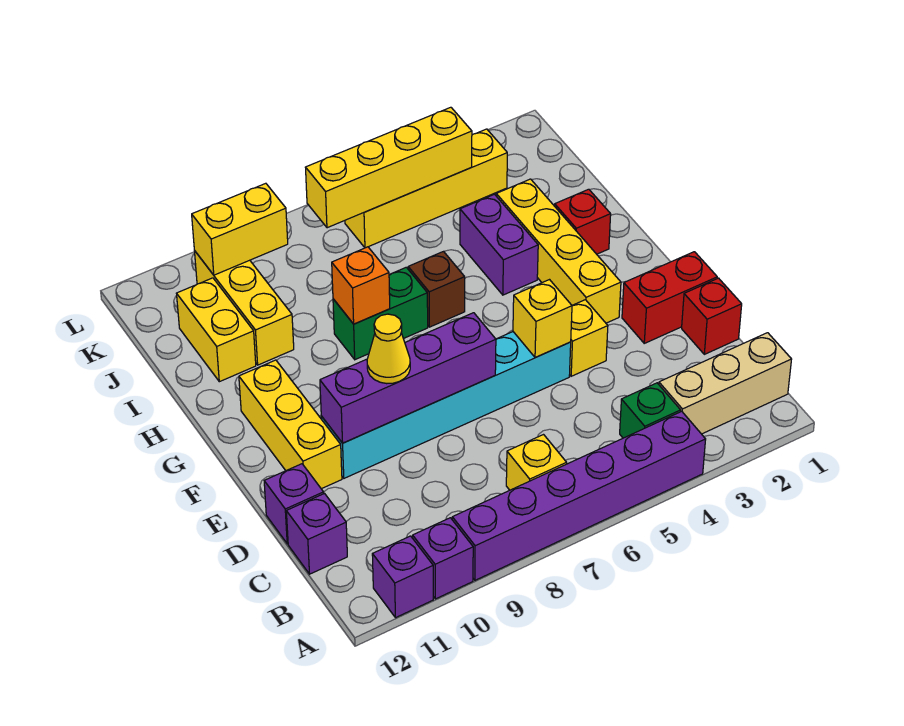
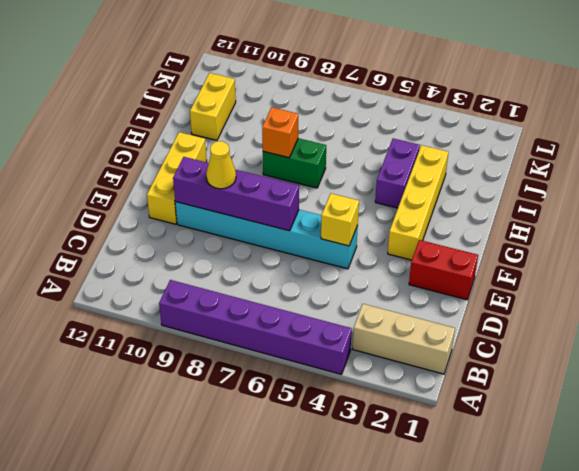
none -> purple brick A10 level 1
none -> purple brick A11 level 1
none -> green brick B4 level 1

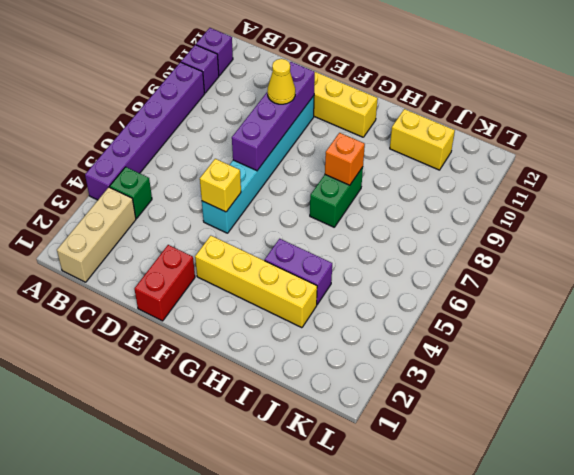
none -> yellow brick B7 level 1
none -> purple brick C12 level 1
none -> red brick D1 level 1

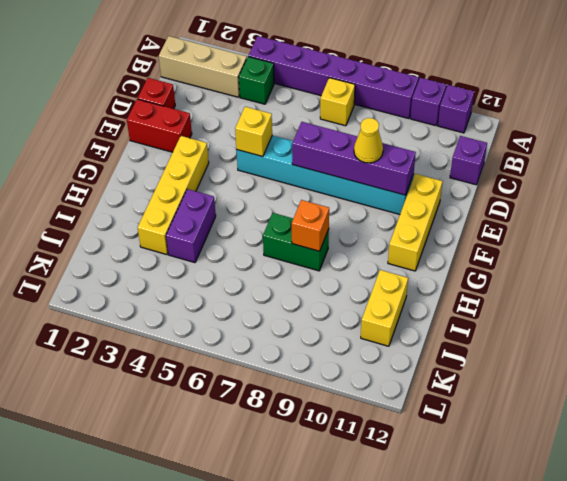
none -> purple brick D12 level 1
none -> yellow brick E4 level 1
none -> red brick H2 level 1

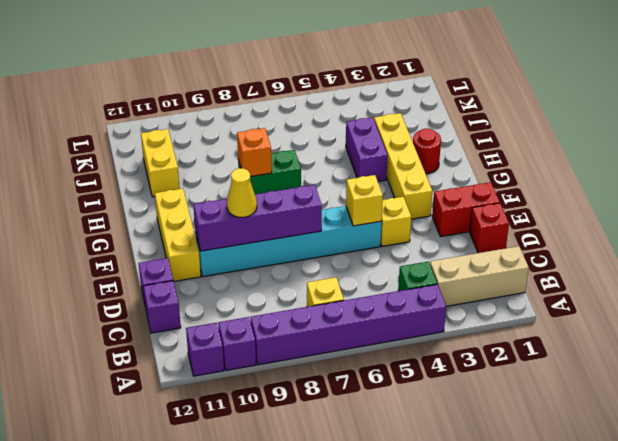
red round brick H2 level 1 -> red brick H2 level 1
none -> brown brick H6 level 1
none -> yellow brick I10:K10 level 1
none -> yellow brick K3:K6 level 1

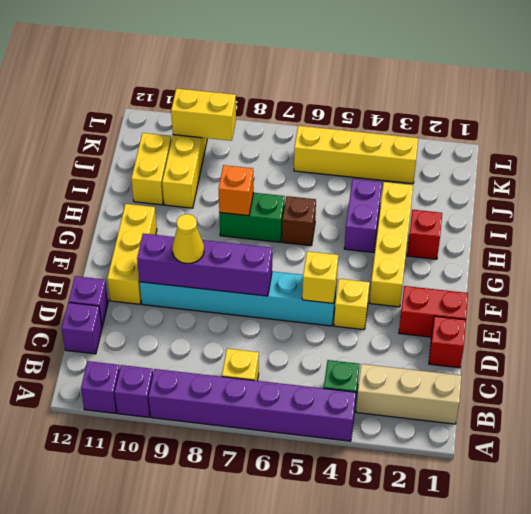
none -> yellow brick K4:K7 level 2

